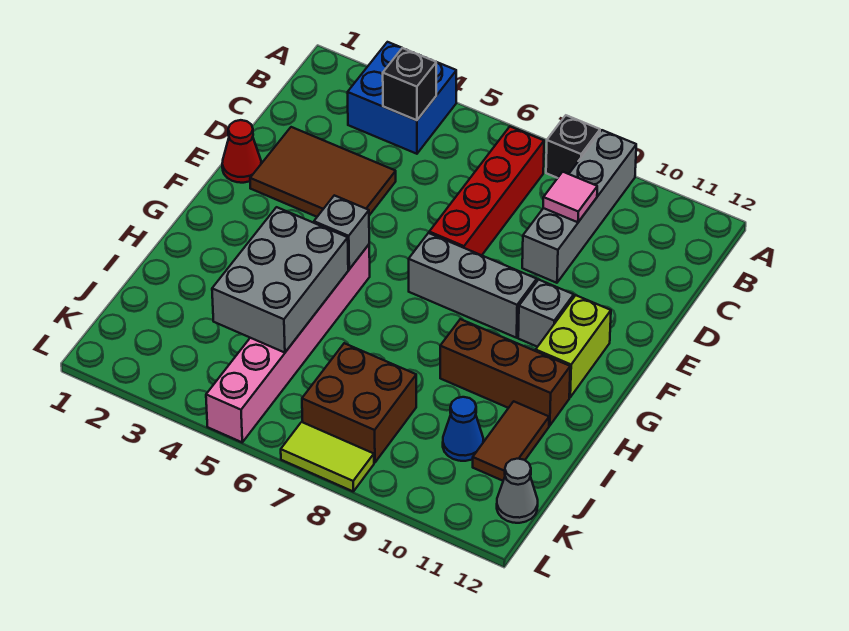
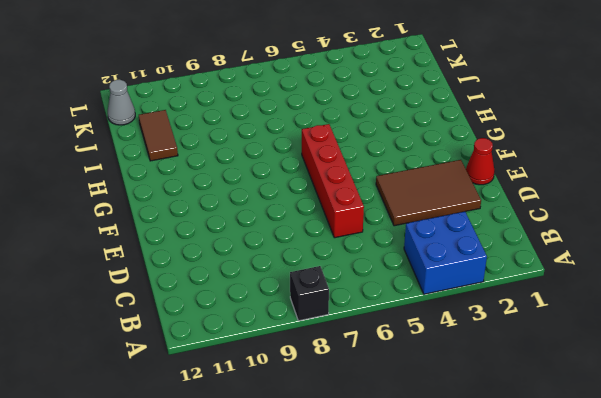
red brick D6:G6 level 1 -> red brick B7:E7 level 1
none -> grey brick A9:D9 level 1
none -> grey brick F7:F9 level 1
none -> grey brick F10 level 1

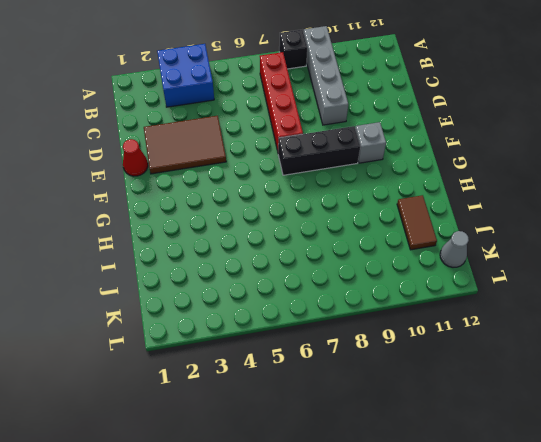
black brick F7:F9 level 1 -> grey brick F7:F9 level 1
none -> lime brick F11:G11 level 1
none -> pink brick G5:L5 level 1
none -> brown brick H9:H11 level 1

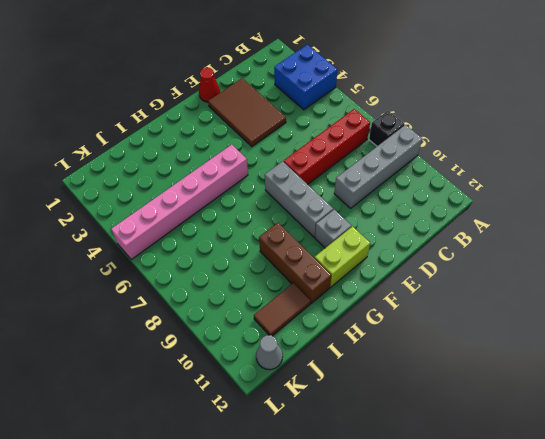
none -> brown brick J7:K8 level 1
none -> blue cone J10 level 1
none -> lime tile L7:L8 level 1

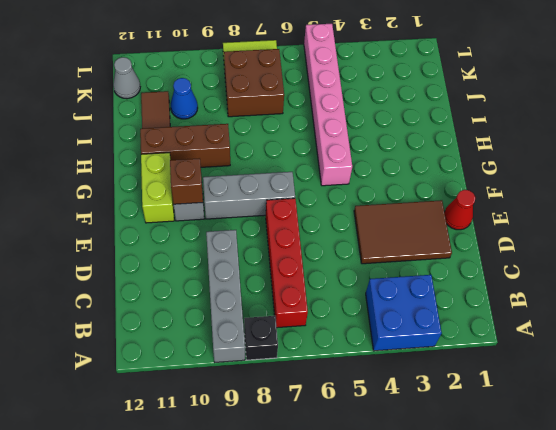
brown brick F10 level 2 -> none
none -> black brick B4 level 2
none -> pink tile C9 level 2
none -> grey brick G5 level 2

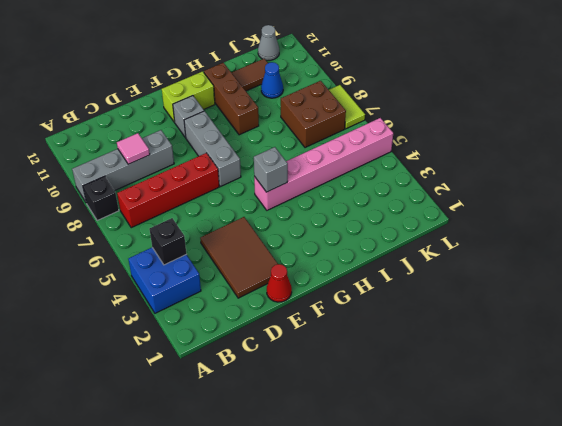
none -> grey brick H4:J5 level 2

